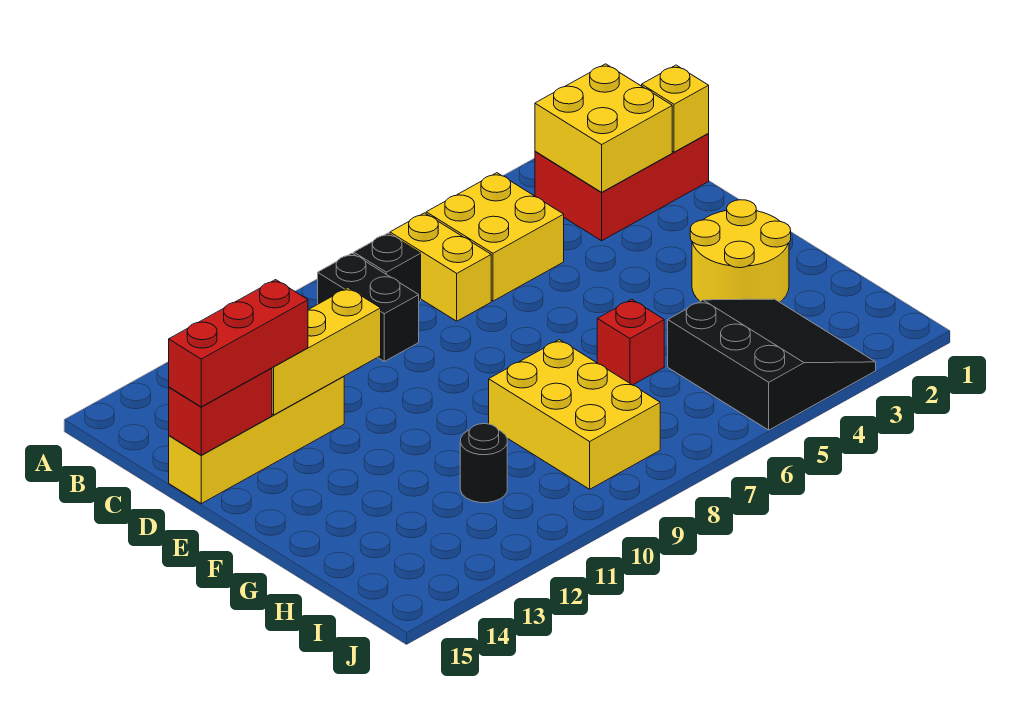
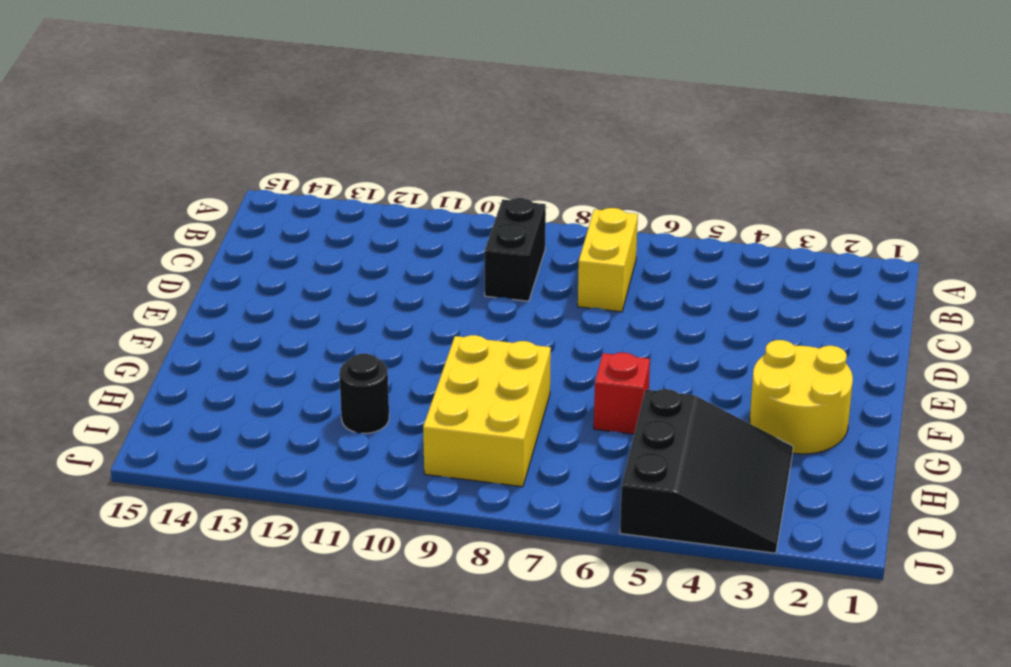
none -> red brick B1:C3 level 1
none -> yellow brick B5:C6 level 1
none -> black brick B8 level 1

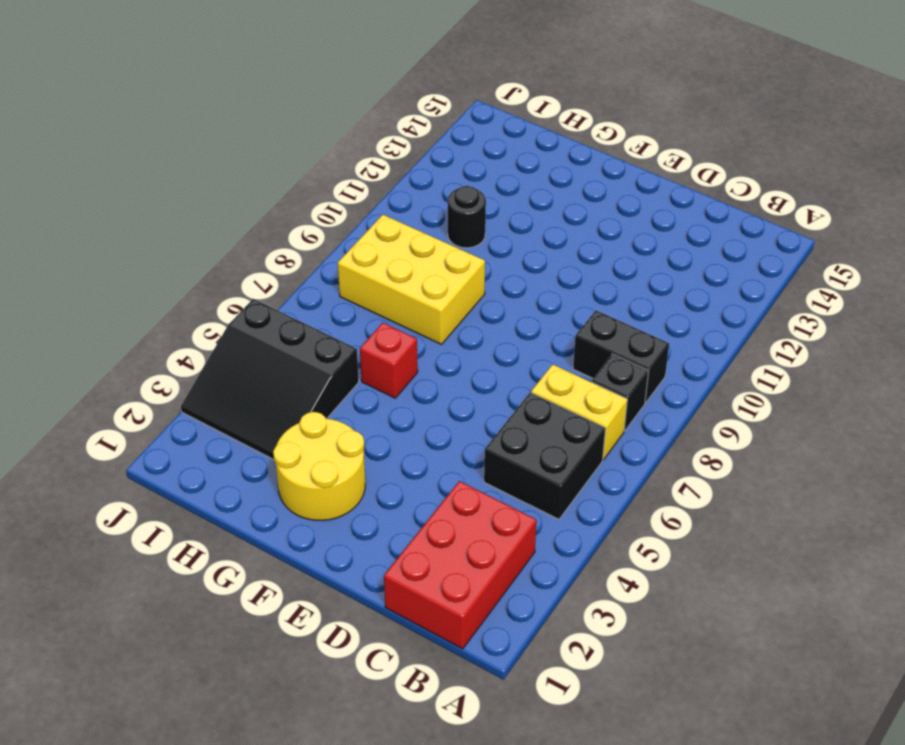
black brick B5:C6 level 1 -> yellow brick B5:C6 level 1
none -> yellow brick D12:D15 level 1
none -> yellow brick B2:C3 level 2
none -> yellow brick C1 level 2

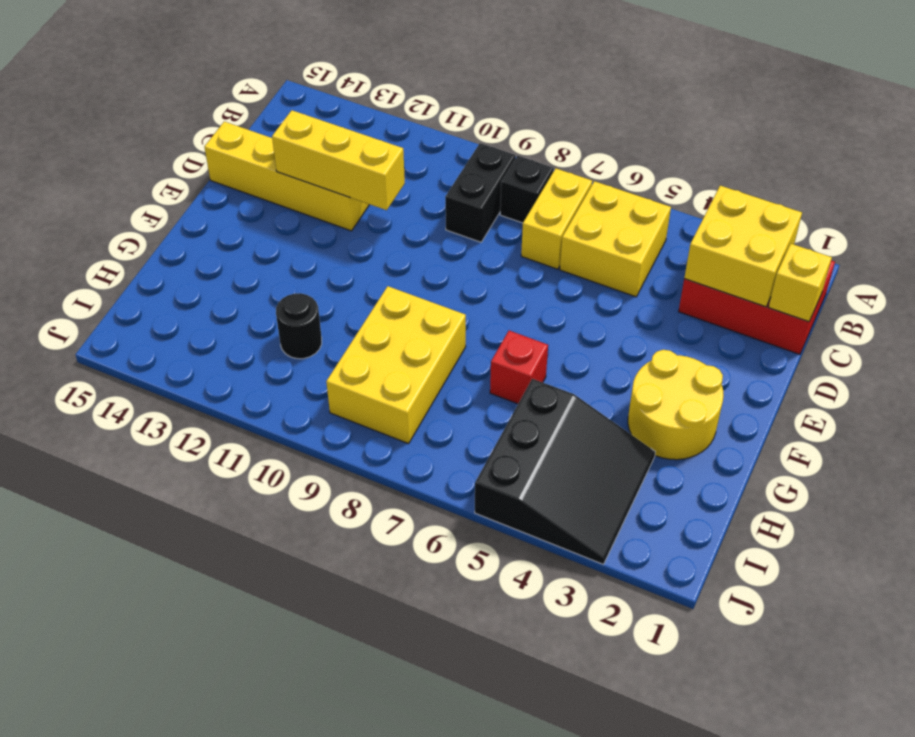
none -> red brick D14:D15 level 2
none -> red brick D13:D15 level 3

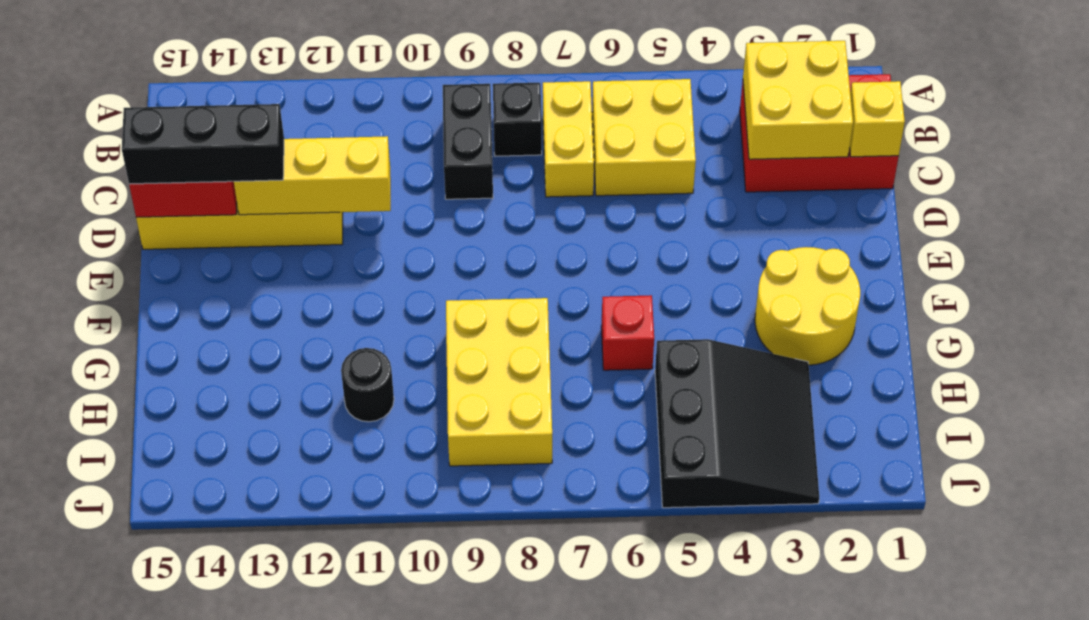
black brick D13:D15 level 3 -> red brick D13:D15 level 3

